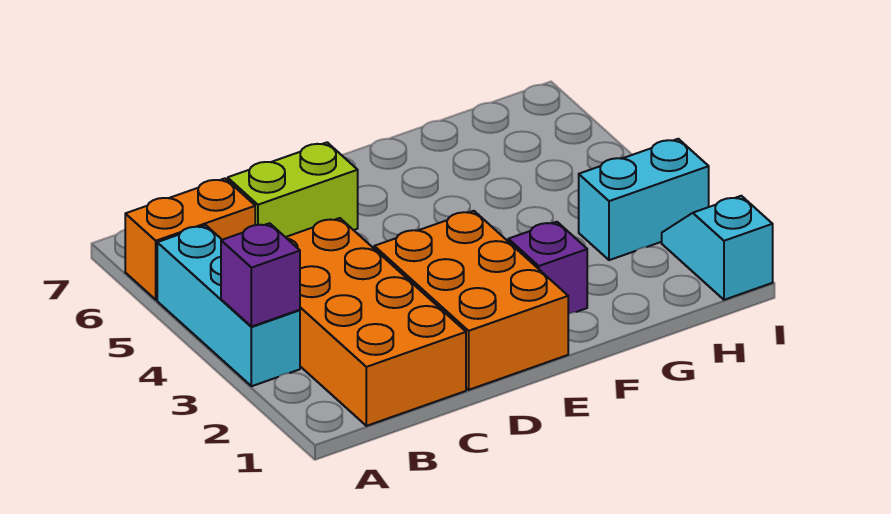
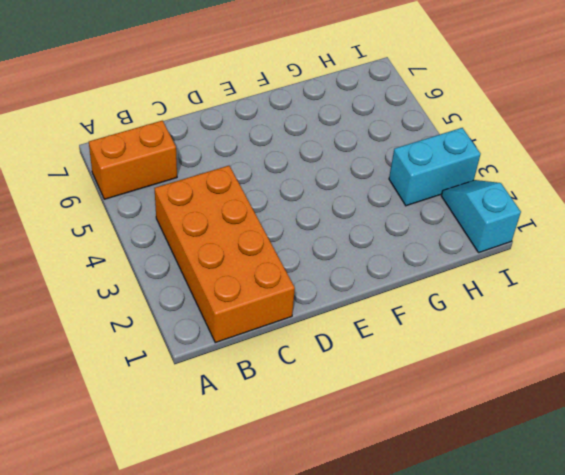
none -> cyan brick A3:A5 level 1
none -> lime brick C6:D6 level 1

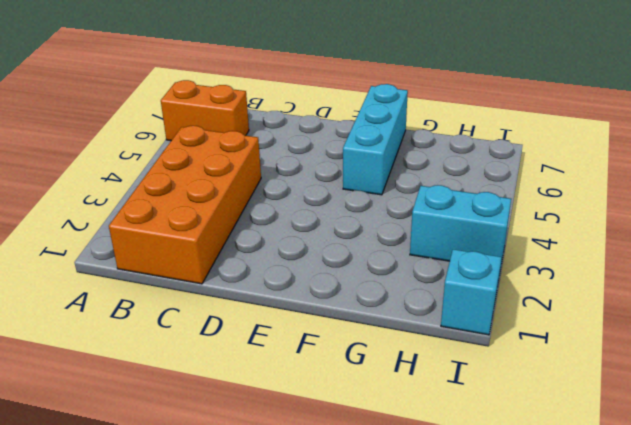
cyan brick F5:F7 level 1 -> cyan brick A3:A5 level 1
none -> lime brick C6:D6 level 1
none -> orange brick D1:E3 level 1

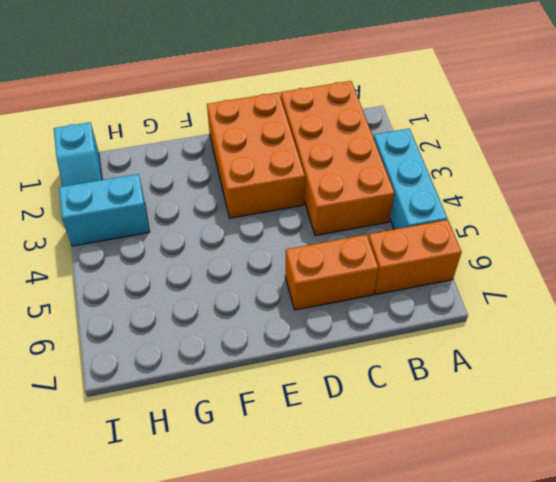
orange brick C6:D6 level 1 -> lime brick C6:D6 level 1
none -> purple brick F2 level 1
none -> purple brick A3 level 2

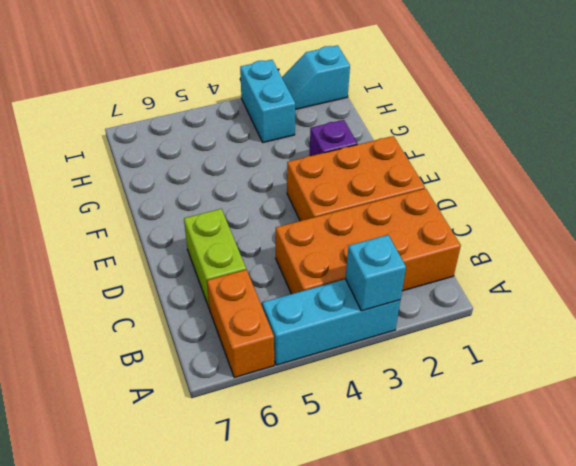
cyan brick A3 level 2 -> purple brick A3 level 2

